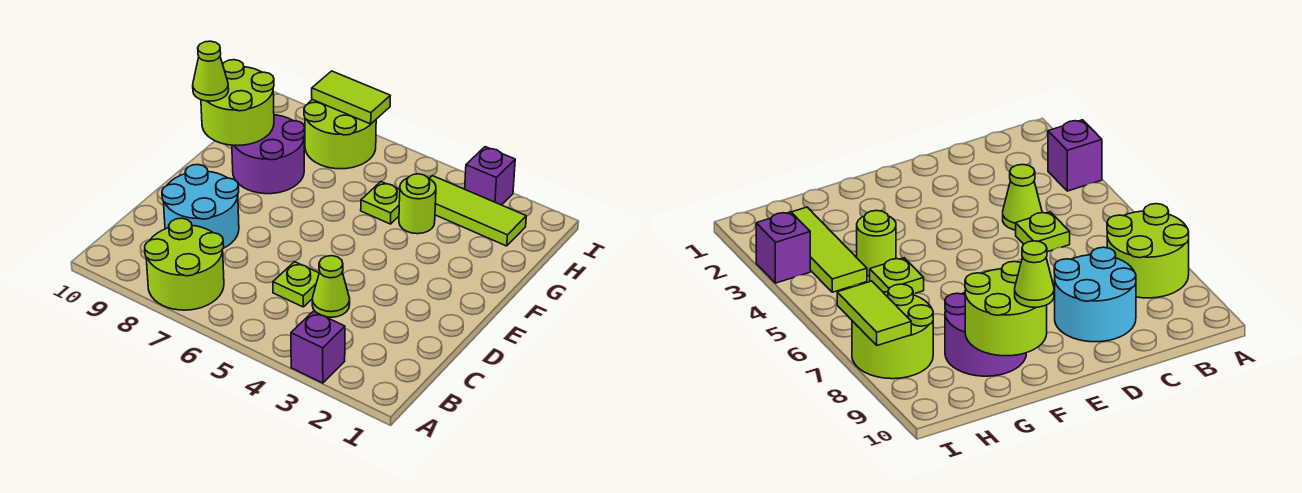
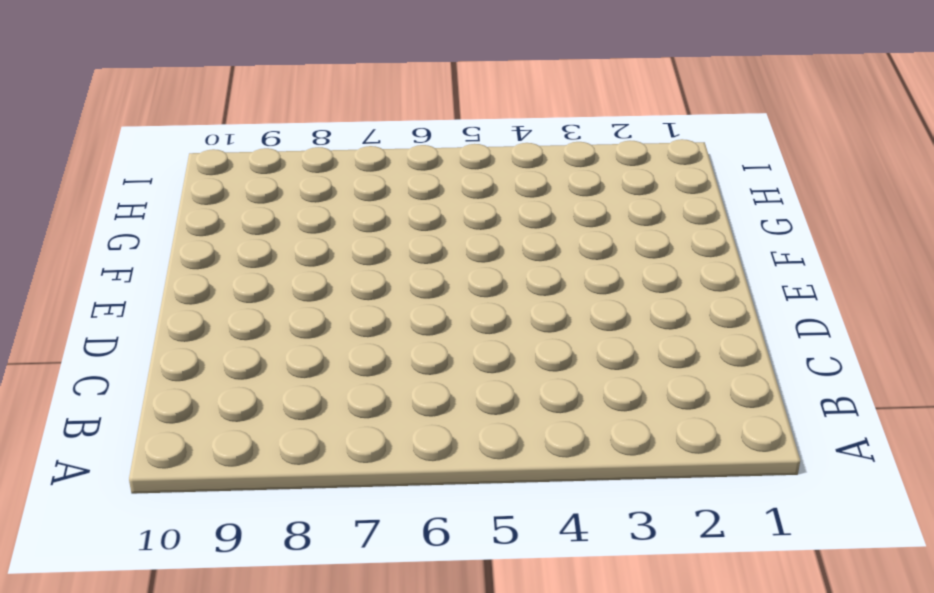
none -> purple brick A3 level 1
none -> lime round brick A7:B8 level 1
none -> lime cone C4 level 1

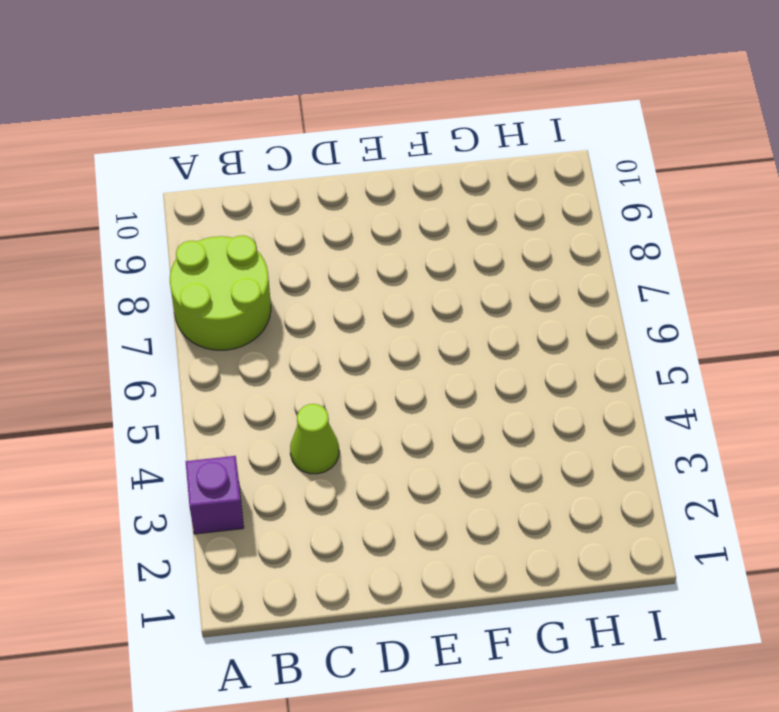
none -> lime plate C5 level 1
none -> cyan round brick C8:D9 level 1
none -> purple round brick F8:G9 level 1

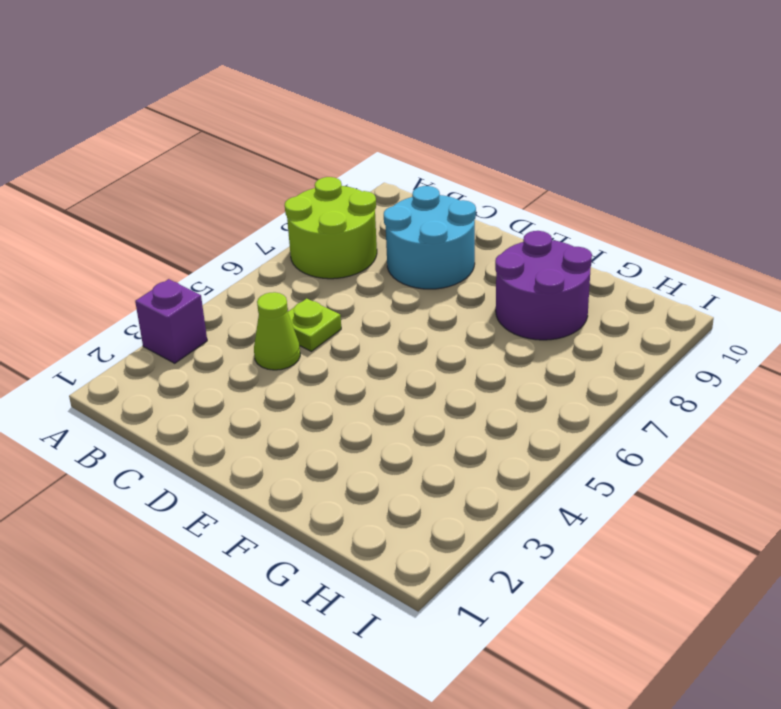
none -> lime round brick G4 level 1
none -> lime plate G5 level 1
none -> lime tile H2:H4 level 1

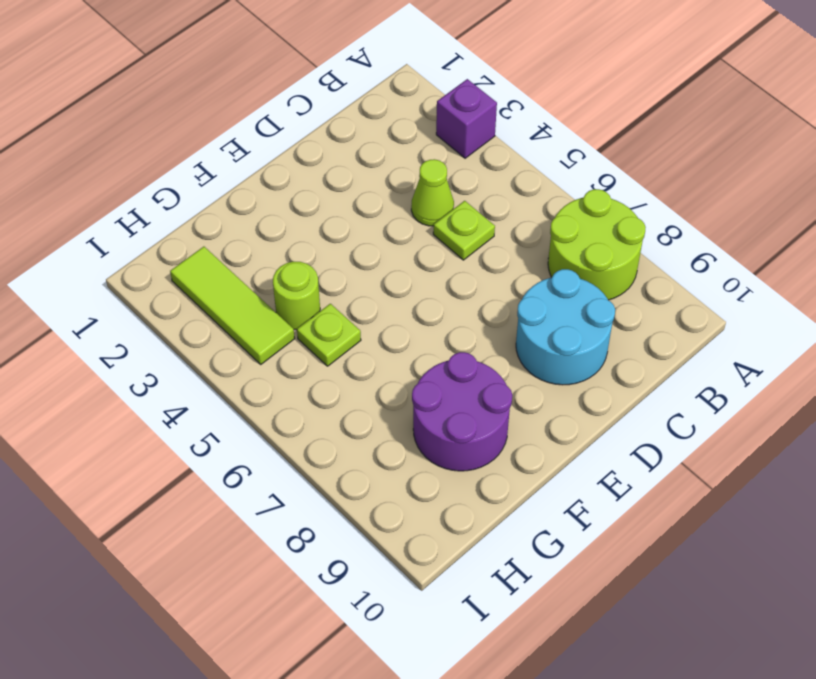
none -> lime round brick H7:I8 level 1
none -> purple brick I3 level 1
none -> lime round brick F9:G10 level 2

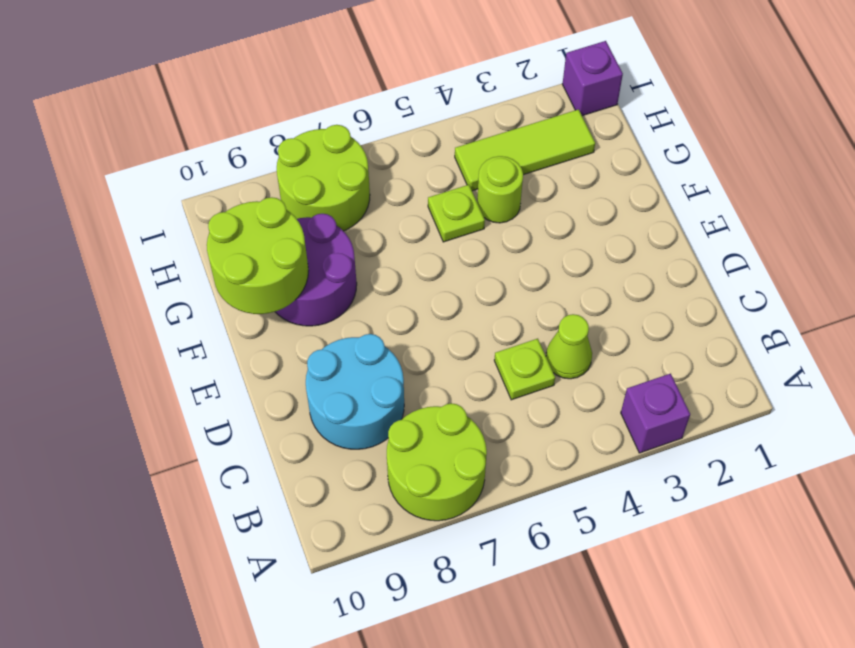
purple brick I1 level 1 -> purple brick I3 level 1
none -> lime tile I7:I8 level 2
none -> lime cone F10 level 3

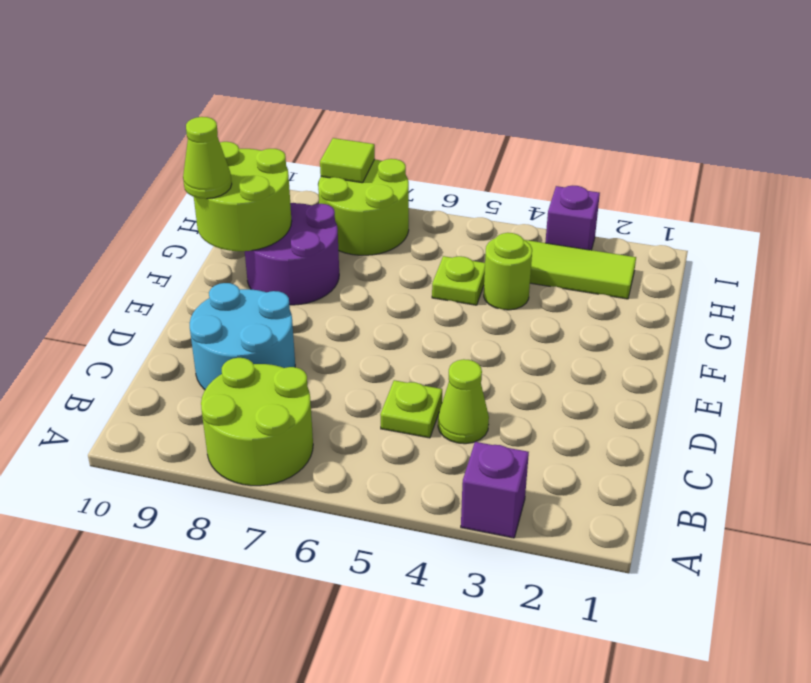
lime tile I8 level 2 -> lime tile I7:I8 level 2

